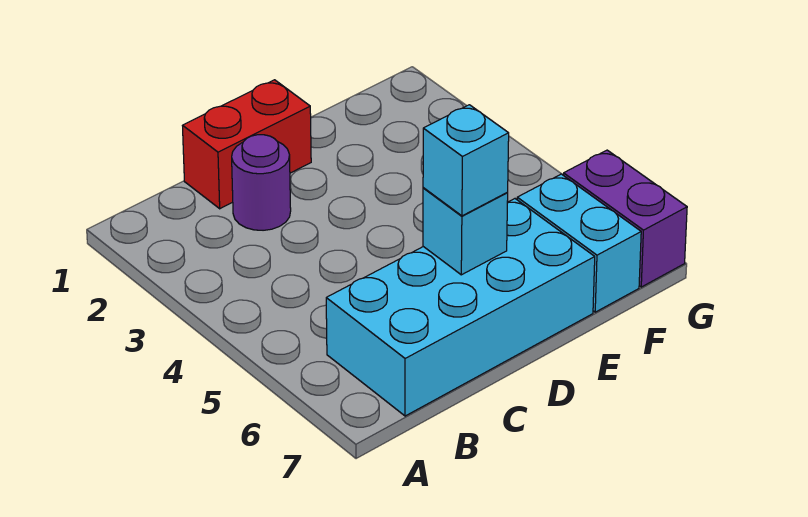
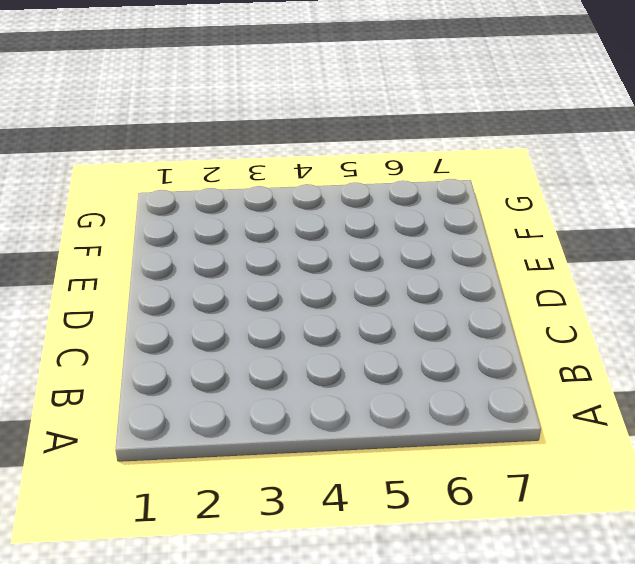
none -> cyan brick B6:E7 level 1
none -> red brick C1:D1 level 1

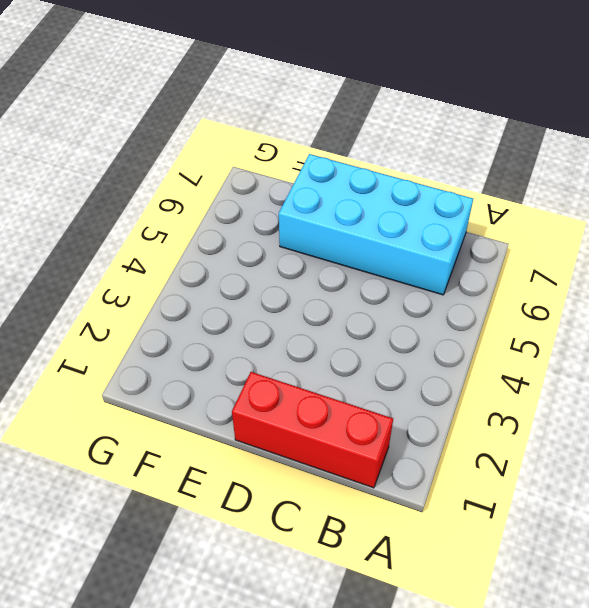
red brick B1:D1 level 1 -> red brick C1:D1 level 1
none -> purple round brick C2 level 1
none -> cyan brick F6:F7 level 1

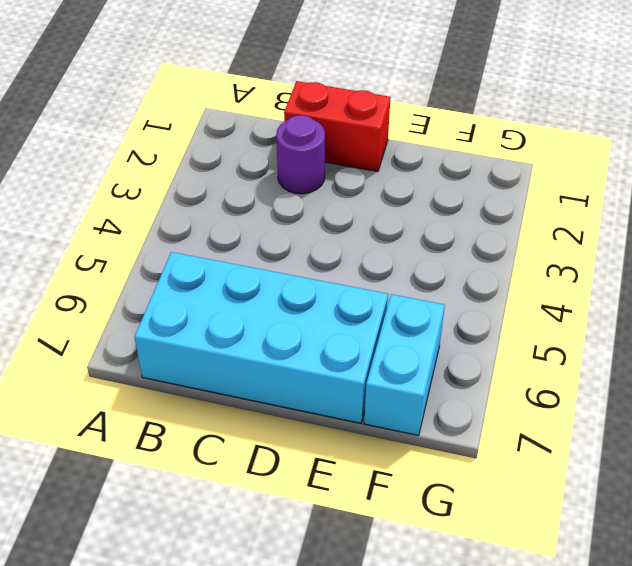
none -> purple brick G6:G7 level 1
none -> cyan brick D6 level 2

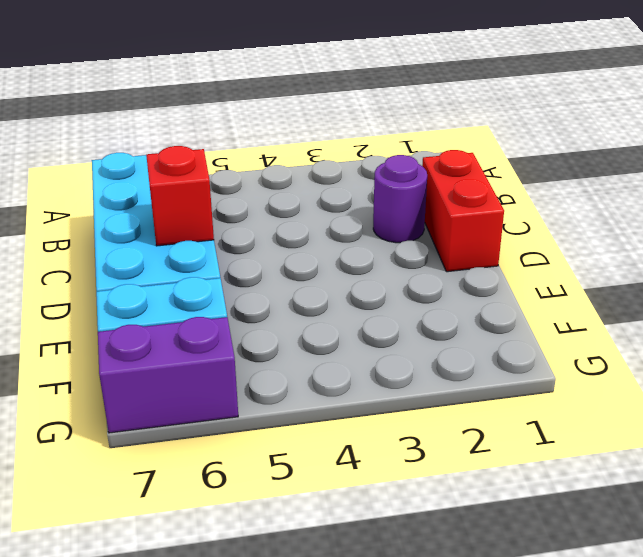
red brick D6 level 2 -> cyan brick D6 level 2
none -> cyan brick D6 level 3

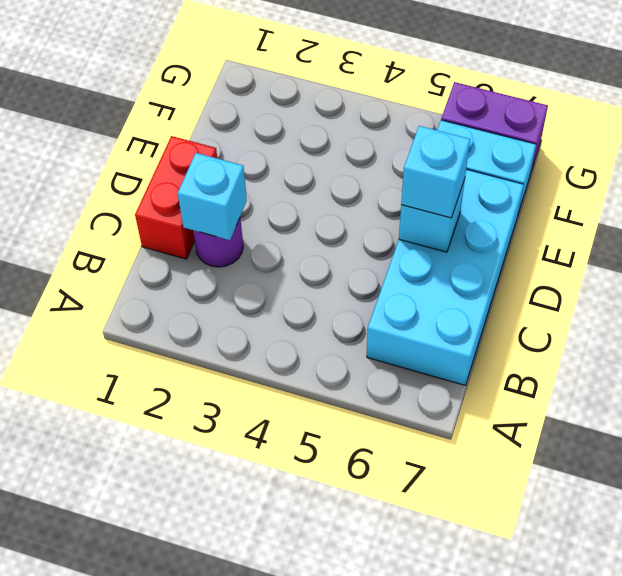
cyan brick C2 level 2 -> none

